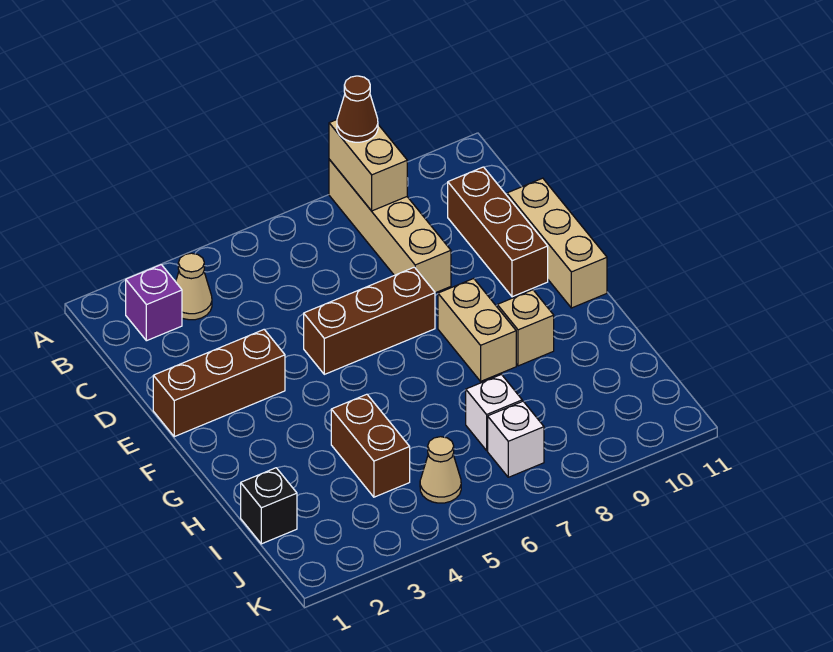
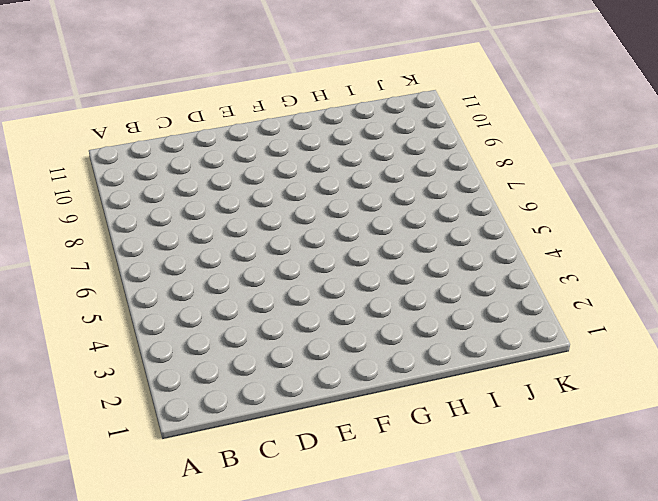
none -> tan brick A8:D8 level 1
none -> purple brick B2 level 1
none -> tan cone B3 level 1

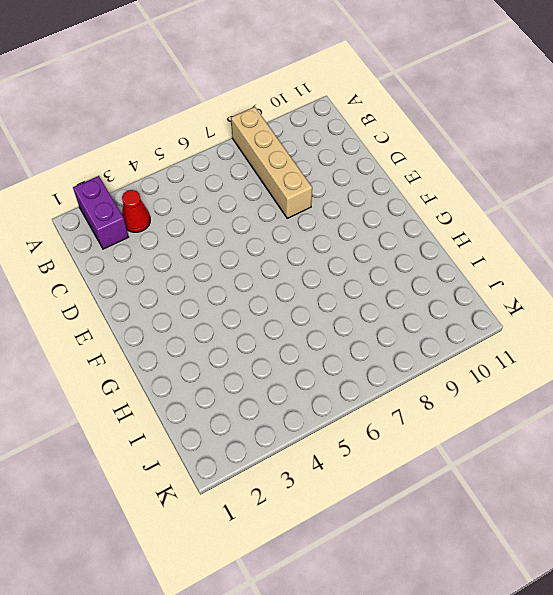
purple brick A2:B2 level 1 -> purple brick B2 level 1
red cone B3 level 1 -> tan cone B3 level 1
none -> brown brick C10:E10 level 1
none -> tan brick D11:F11 level 1
none -> brown brick E1:E3 level 1

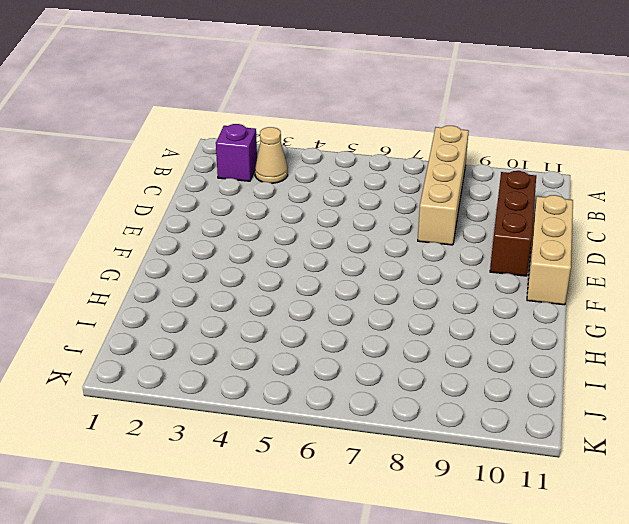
none -> brown brick E1:E3 level 1
none -> brown brick E5:E7 level 1
none -> tan brick F8:G8 level 1

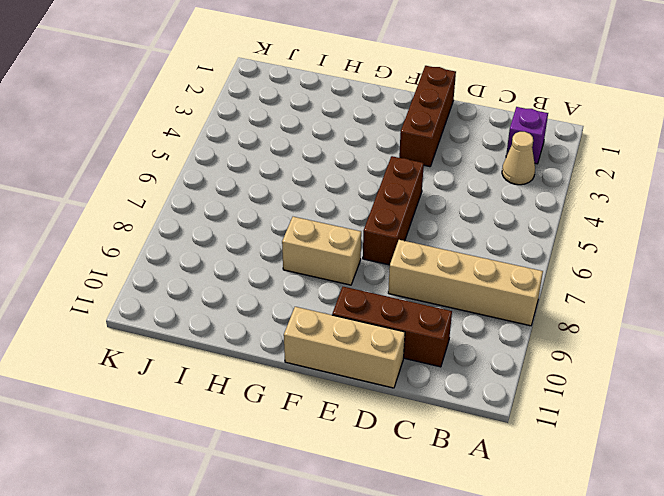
none -> tan brick G9 level 1
none -> brown brick H4:I4 level 1
none -> black brick I1 level 1

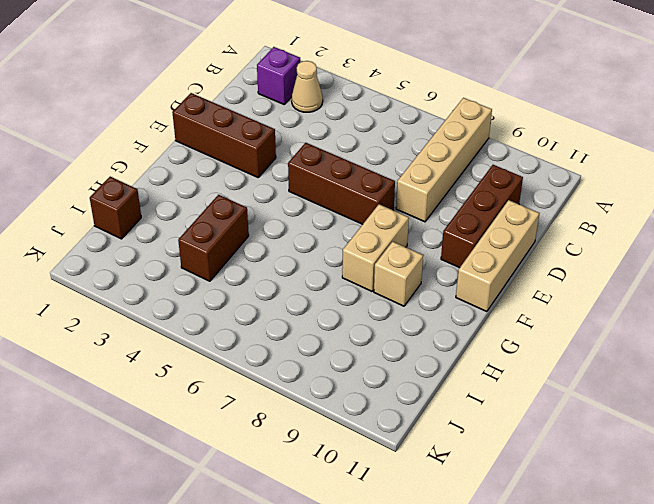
brown brick I1 level 1 -> black brick I1 level 1
none -> white brick I7 level 1
none -> tan cone J5 level 1
none -> white brick J7 level 1

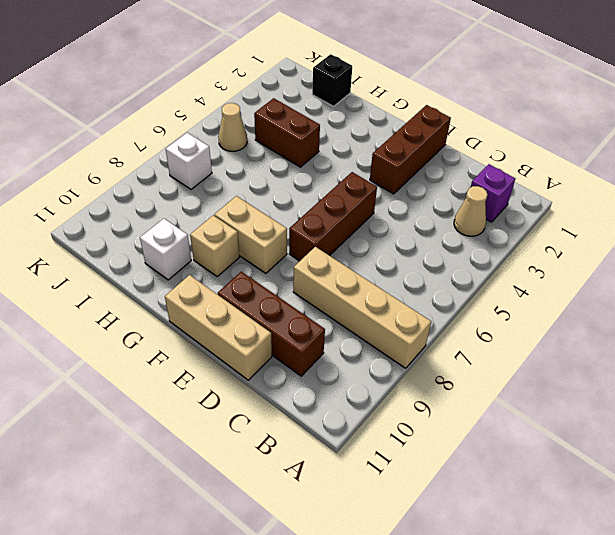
white brick H10 level 1 -> white brick I7 level 1
none -> tan brick A8:B8 level 2
none -> brown cone A8 level 3

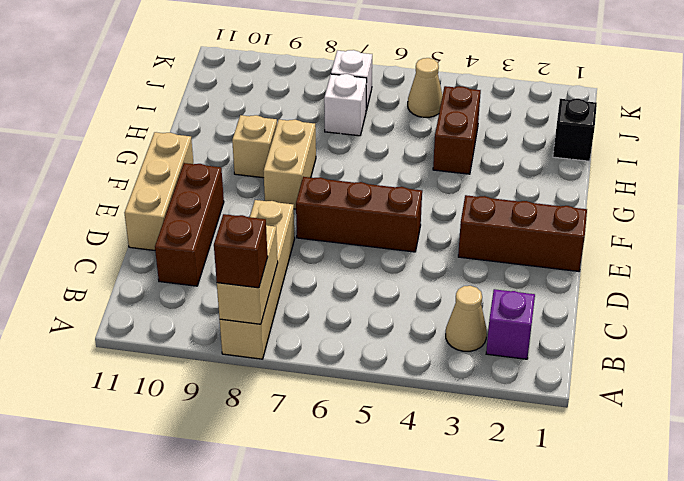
brown brick A8 level 3 -> brown cone A8 level 3

